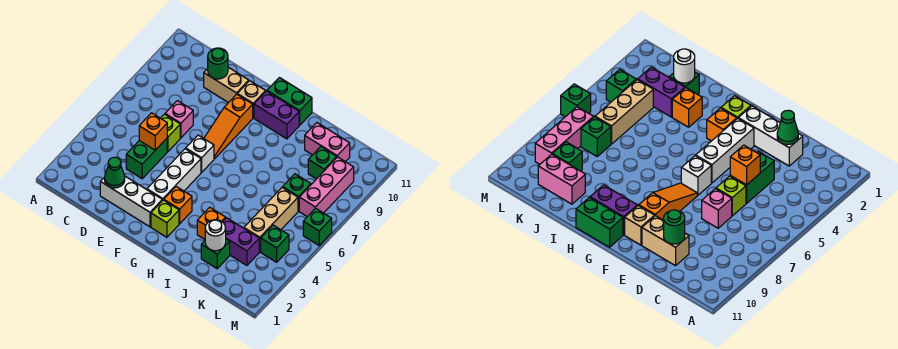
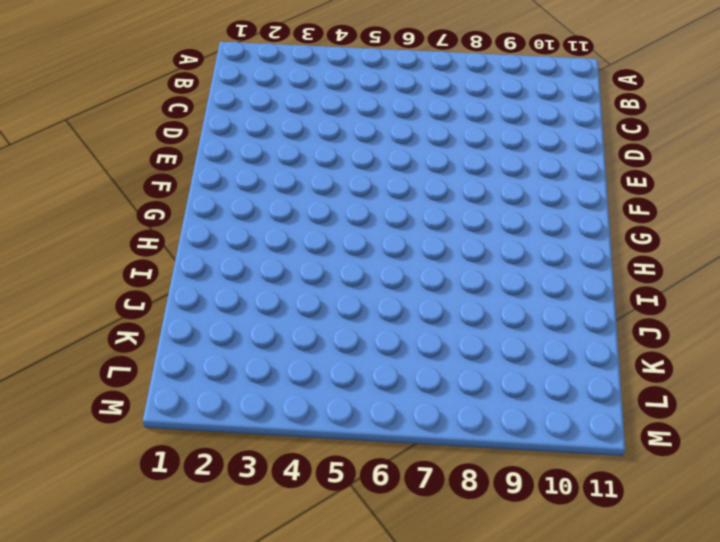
none -> white brick D2:F2 level 1
none -> green brick D4:D5 level 1
none -> lime brick D6 level 1

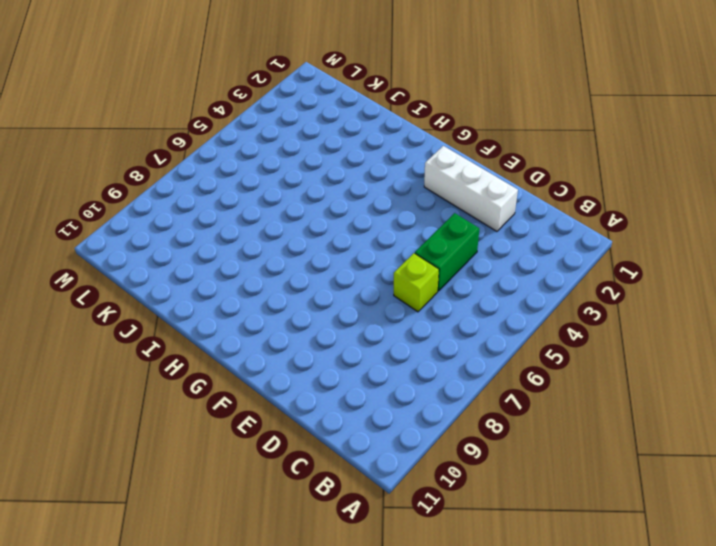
none -> pink brick D7 level 1
none -> tan brick D10:E10 level 1
none -> white brick F3:F5 level 1

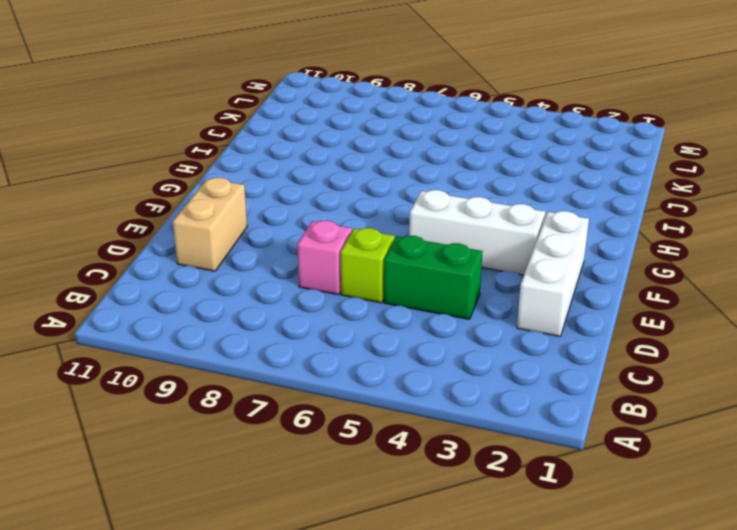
none -> white brick F6 level 1
none -> orange slope F7:F9 level 1 top 9
none -> tan brick F10 level 1

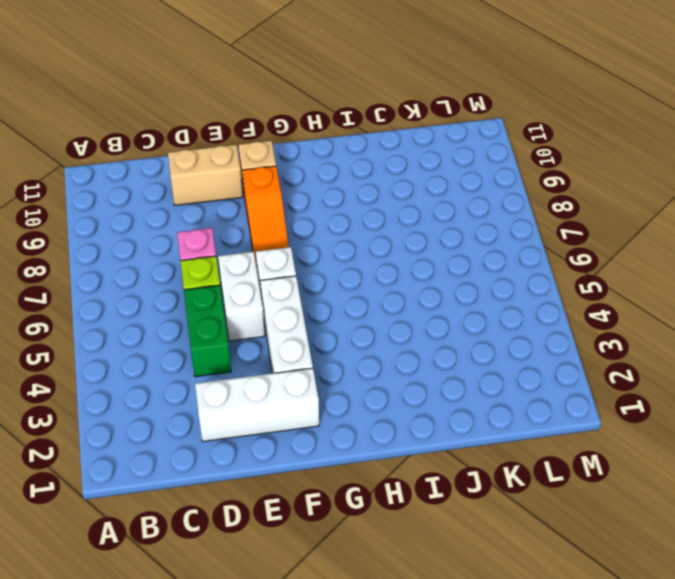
white brick E5:E6 level 1 -> none
none -> lime brick G2 level 1
none -> orange brick G3 level 1
none -> purple brick G10:H10 level 1

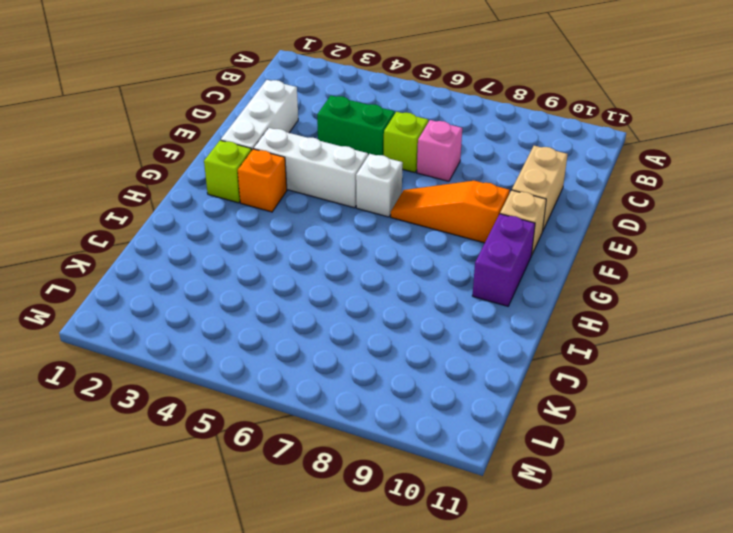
none -> green brick G11:H11 level 1
none -> orange brick I3 level 1
none -> green brick J2 level 1

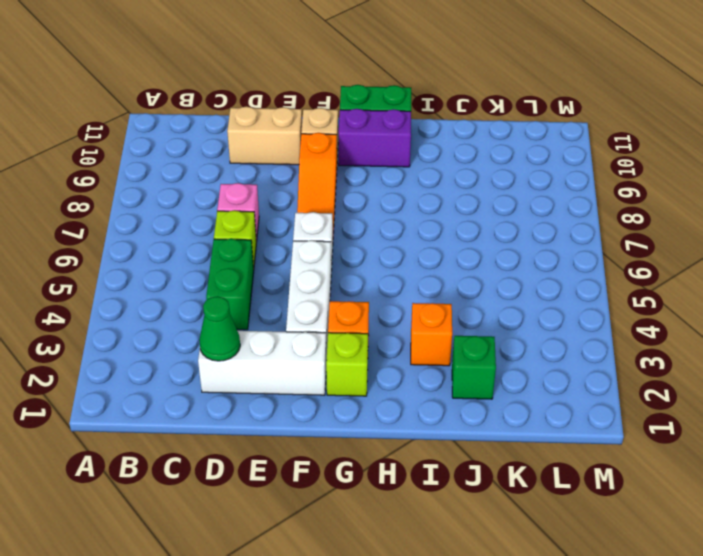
none -> purple brick J3:K3 level 1
none -> pink brick J10:K10 level 1
none -> tan brick K4:K6 level 1

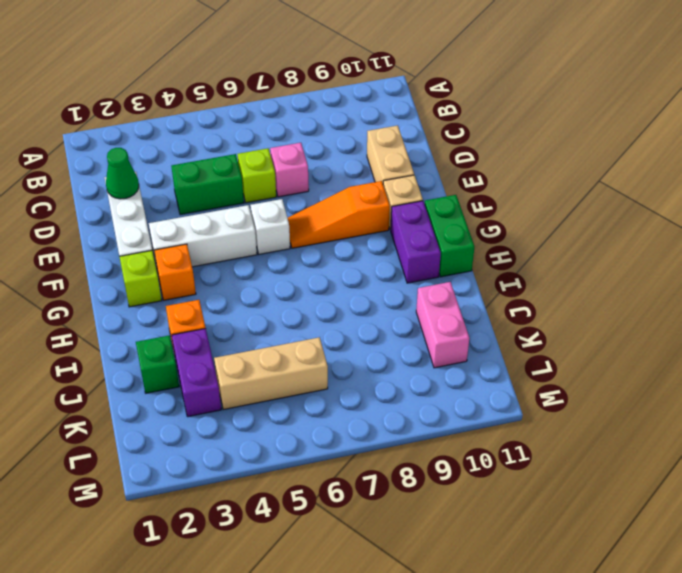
none -> green brick K7 level 1
none -> green brick K9 level 1
none -> green brick L4 level 1

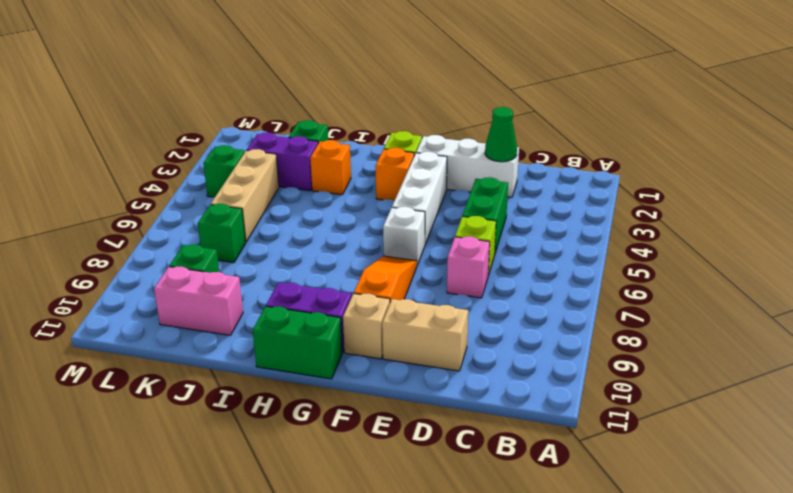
none -> pink brick L7:L9 level 1
none -> green brick M6 level 1
none -> orange brick D5 level 2

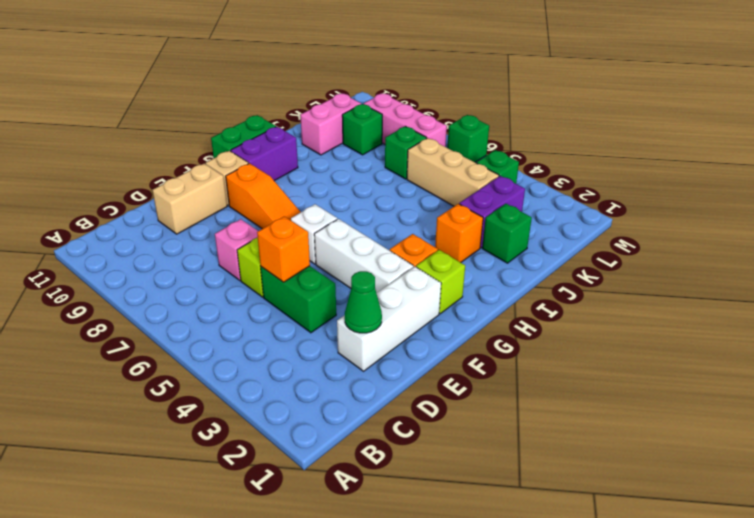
none -> green round brick D10 level 2
none -> white round brick J2 level 2

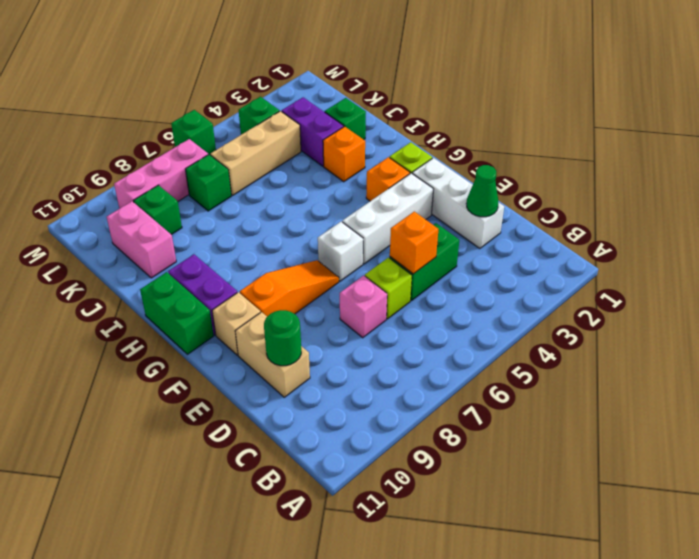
none -> white round brick J2 level 2

